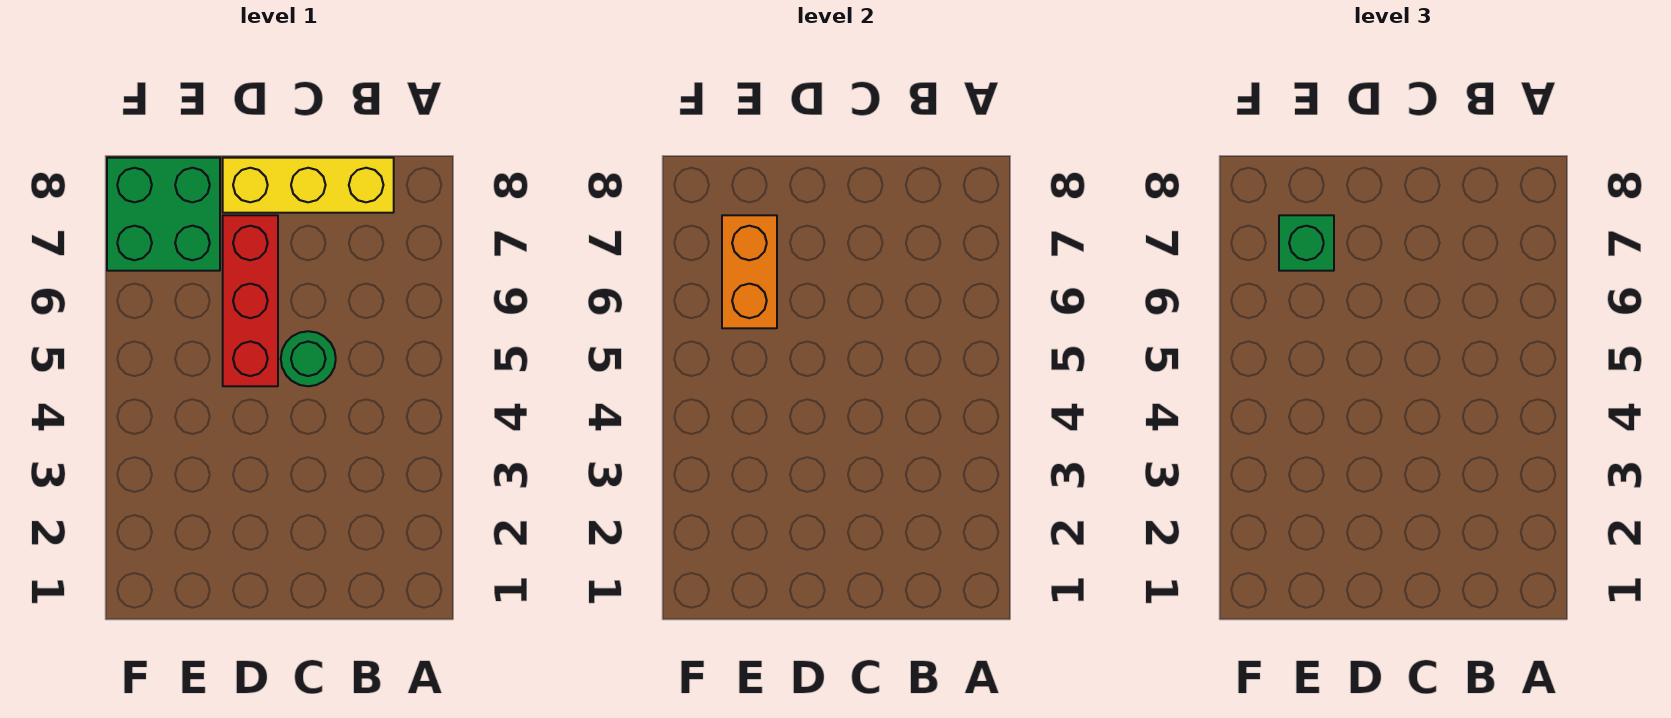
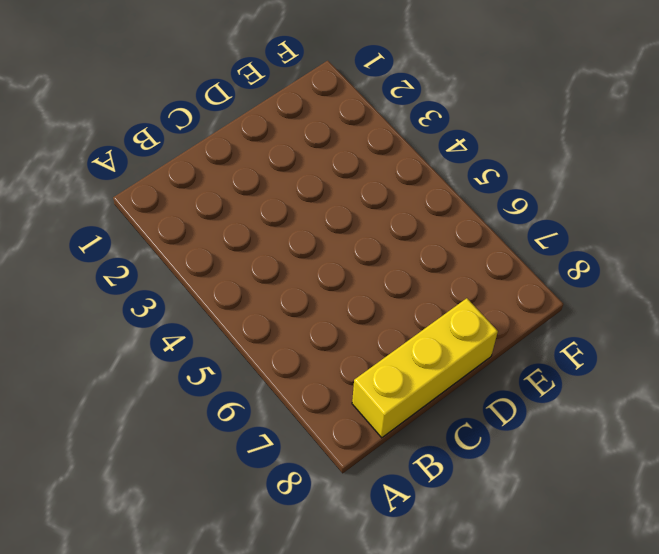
none -> green round brick C5 level 1
none -> red brick D5:D7 level 1

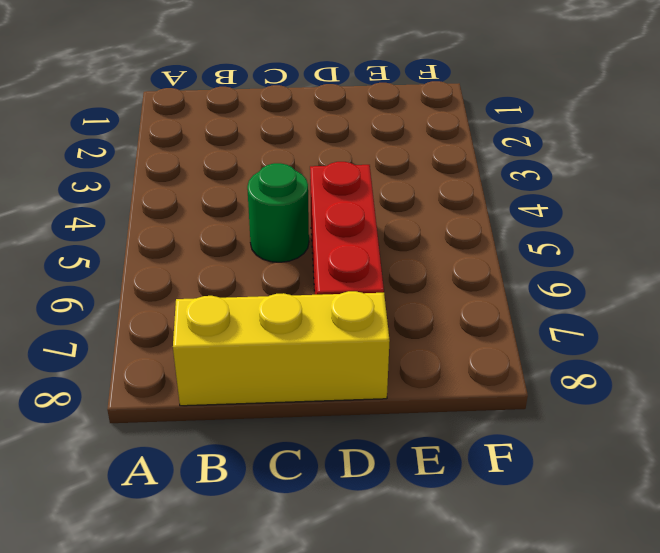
none -> green brick E7:F8 level 1
none -> orange brick E6:E7 level 2

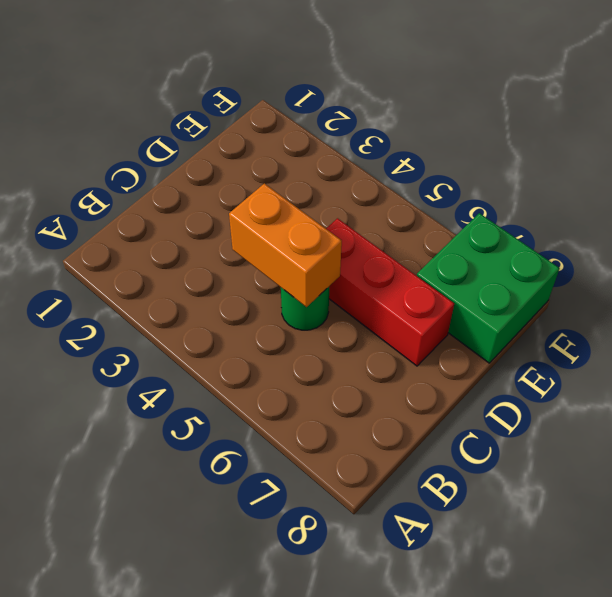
orange brick C4:C5 level 2 -> orange brick E6:E7 level 2
none -> yellow brick B8:D8 level 1
none -> green brick E7 level 3

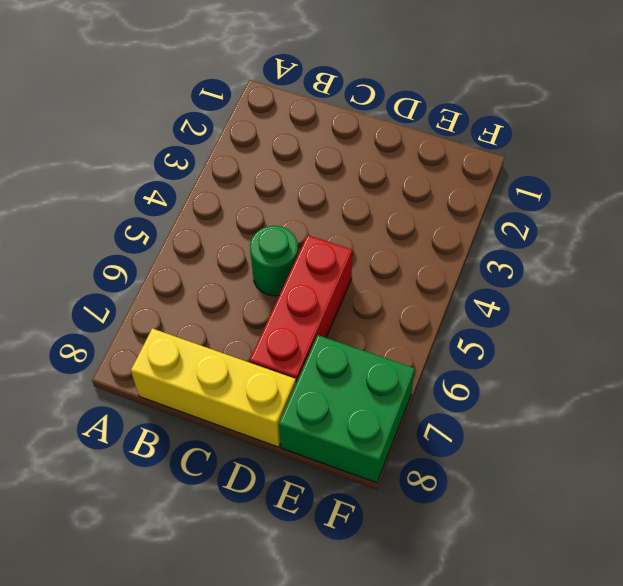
none -> orange brick E6:E7 level 2
none -> green brick E7 level 3

